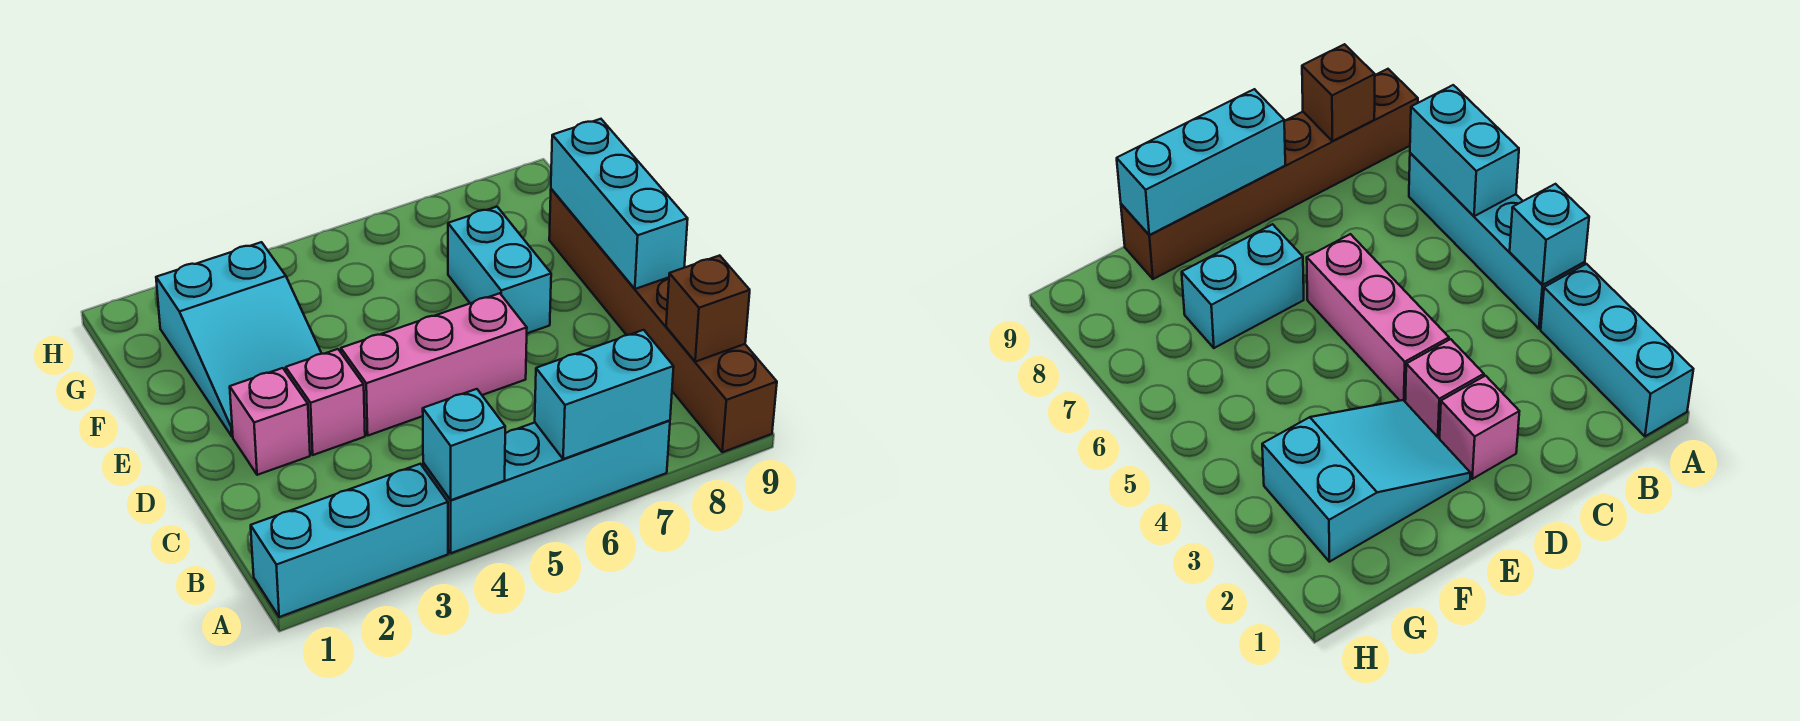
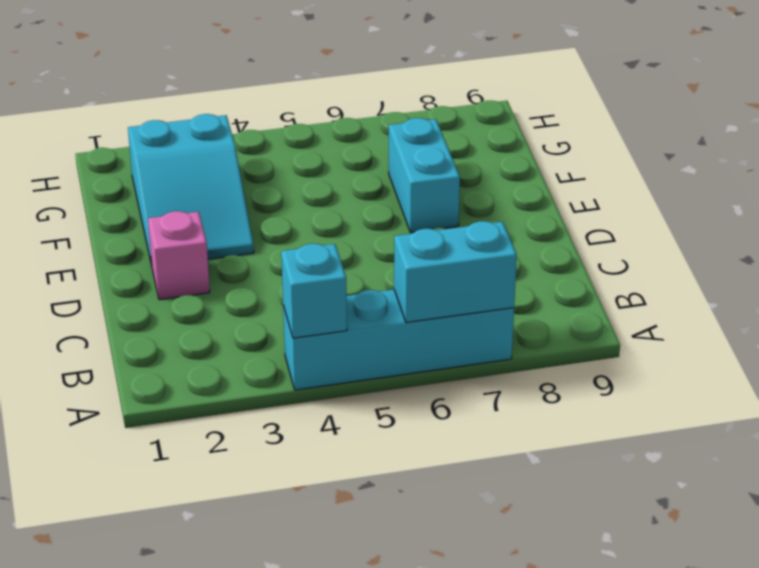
none -> cyan brick A1:A3 level 1
none -> brown brick A9:F9 level 1
none -> pink brick D3 level 1

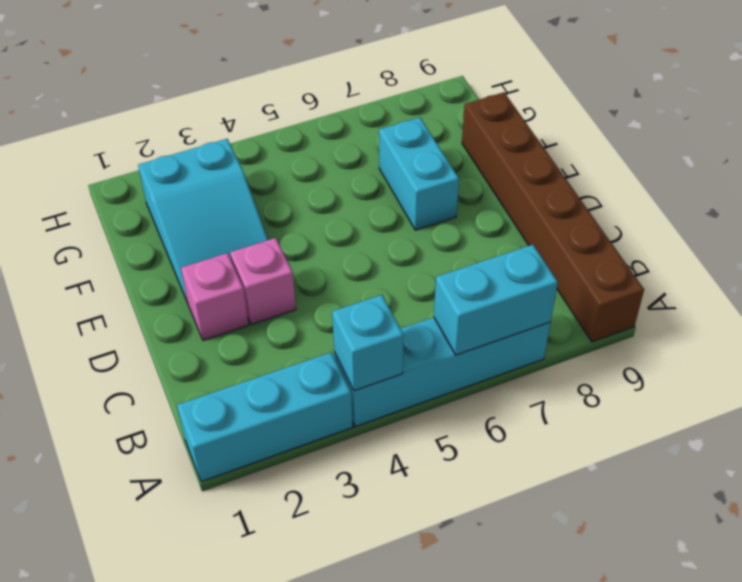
none -> pink brick D4:D6 level 1
none -> brown brick B9 level 2
none -> cyan brick D9:F9 level 2

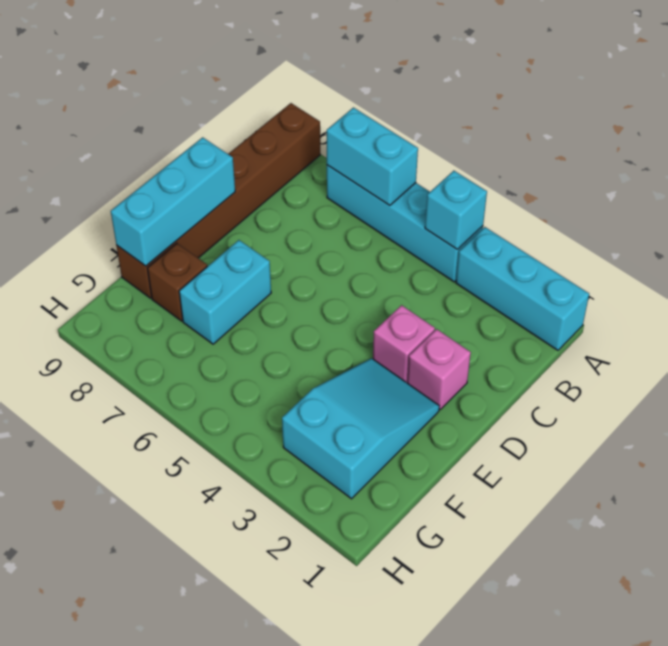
brown brick F8 level 1 -> brown brick B9 level 2
none -> pink brick D4:D6 level 1

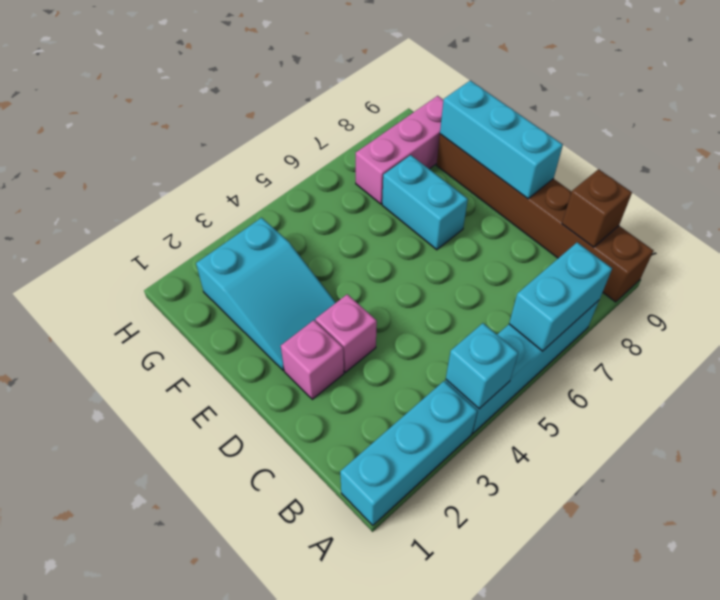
pink brick G7:G9 level 1 -> pink brick D4:D6 level 1

